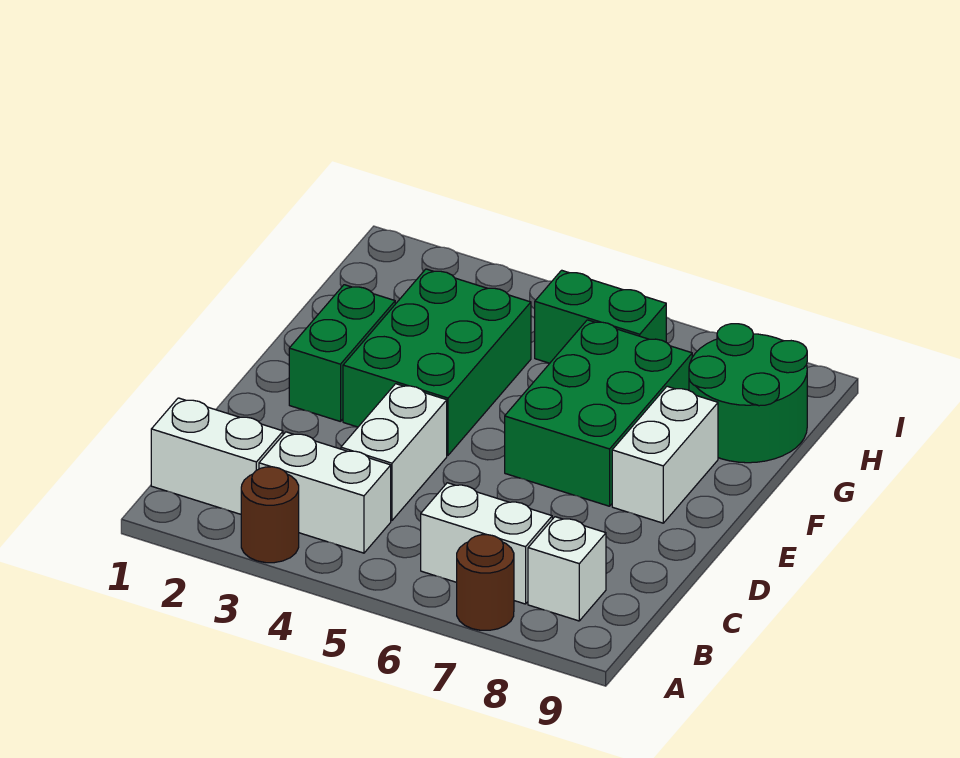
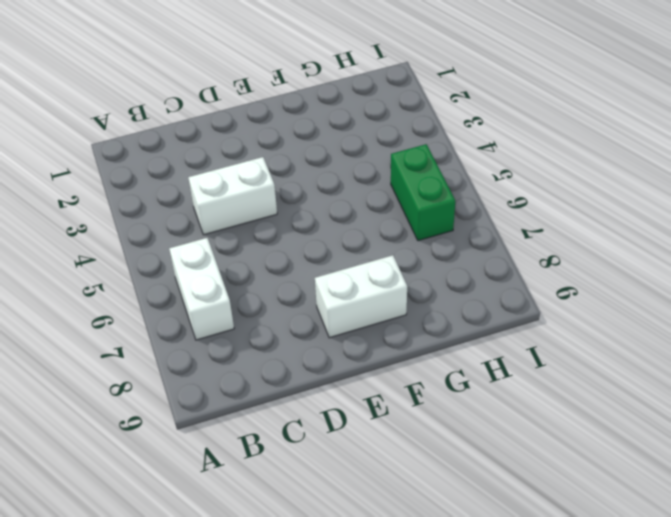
none -> brown round brick A3 level 1
none -> brown round brick A7 level 1
none -> white brick B1:B2 level 1

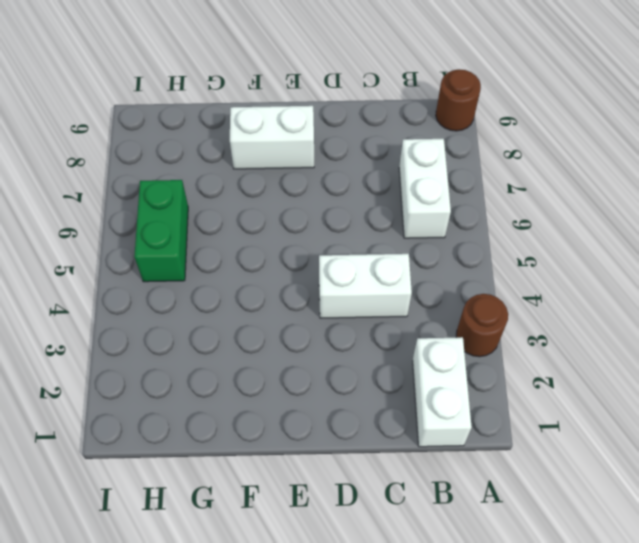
brown round brick A9 level 1 -> brown round brick A7 level 1
none -> white brick B3:B4 level 1
none -> white brick B8 level 1
none -> green brick E2:F2 level 1

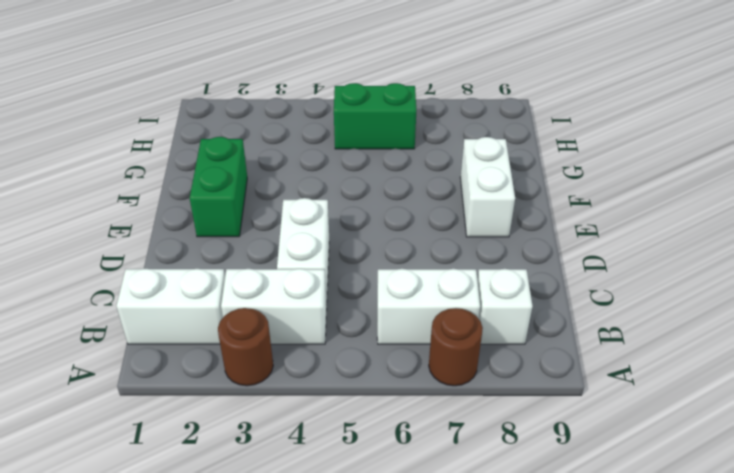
none -> green brick E3:G4 level 1
none -> green brick E6:G7 level 1
none -> green round brick G8:H9 level 1

